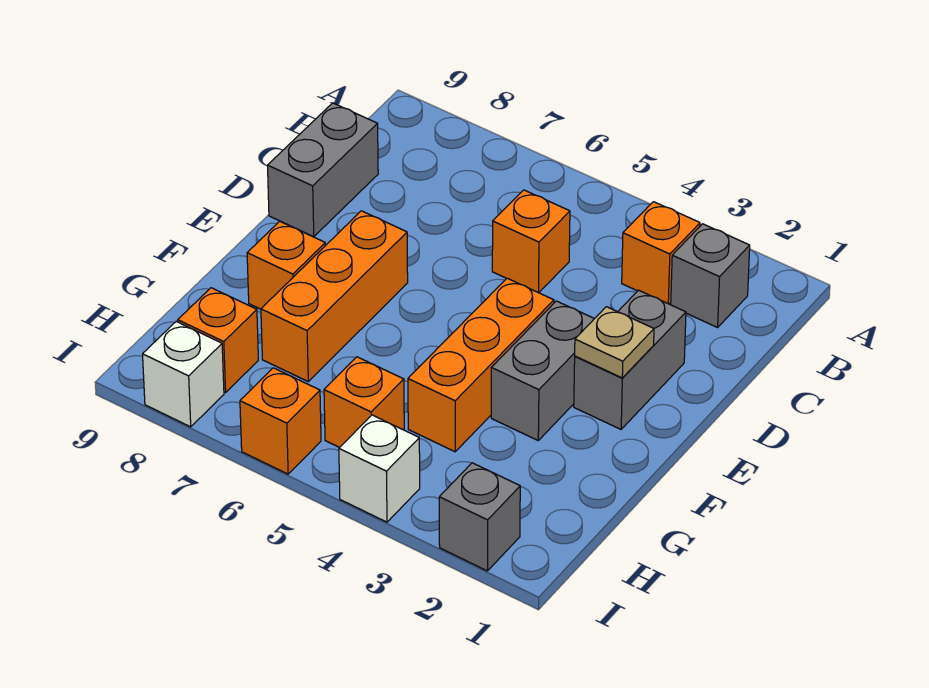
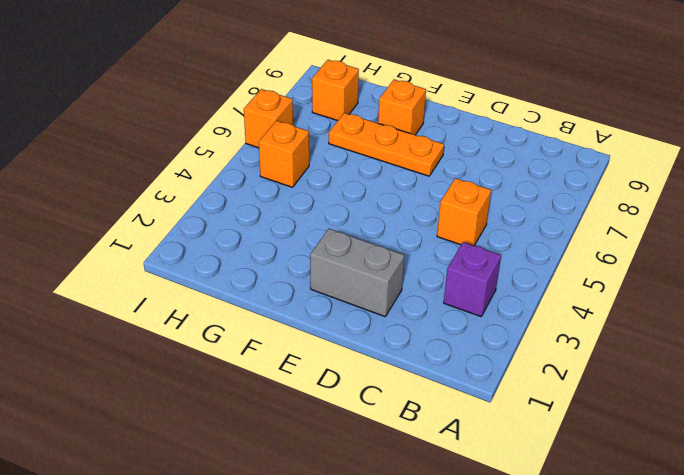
purple brick B3 level 1 -> orange brick B3 level 1
orange plate E7:G7 level 1 -> orange brick E7:G7 level 1
none -> grey brick B2 level 1
none -> grey brick C9:D9 level 1
none -> grey brick E3:F3 level 1

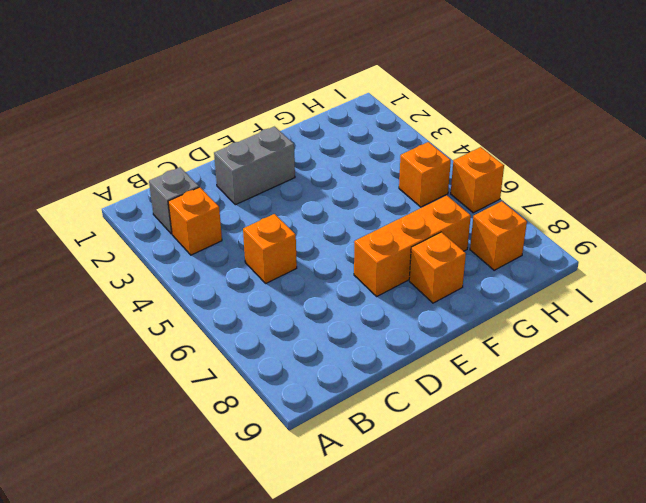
none -> grey brick C9:D9 level 1
none -> grey brick E3:F3 level 1
none -> orange brick E4:G4 level 1

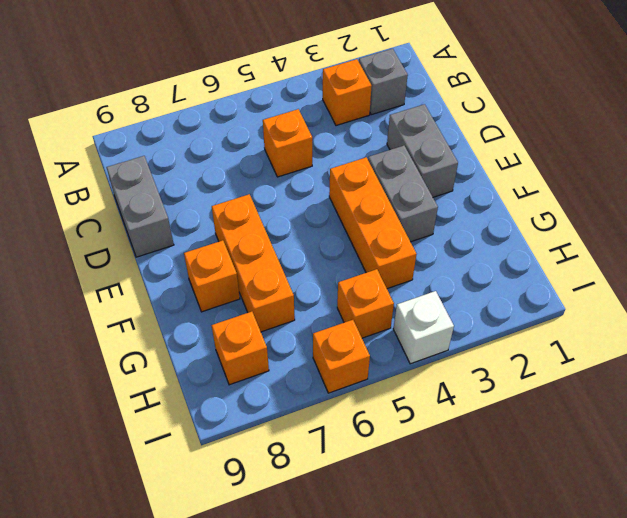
none -> grey brick I2 level 1
none -> white brick I8 level 1
none -> tan plate E2 level 2

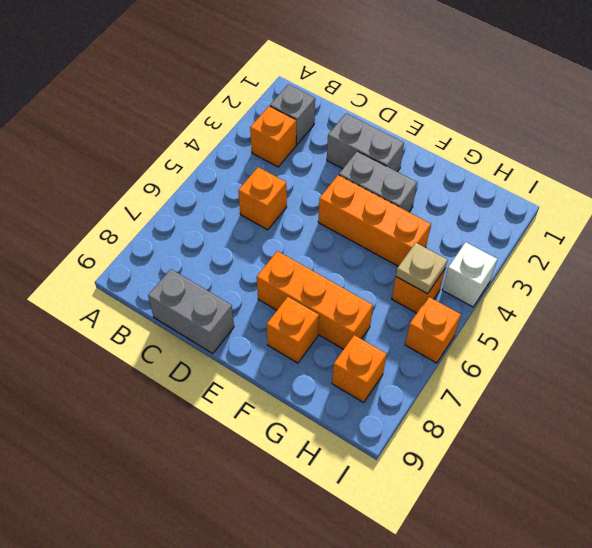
tan plate H5 level 2 -> tan plate E2 level 2
none -> grey brick I2 level 1
none -> white brick I8 level 1

